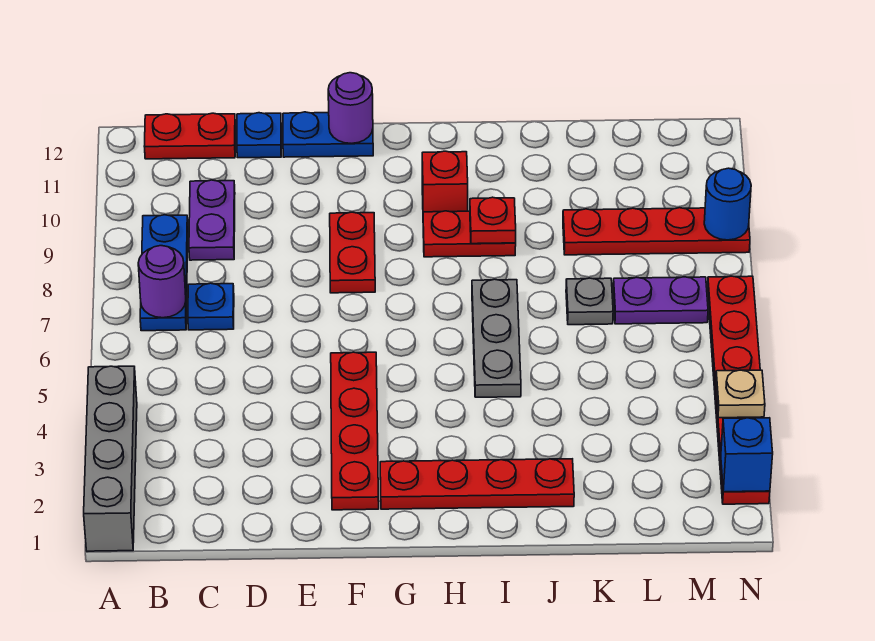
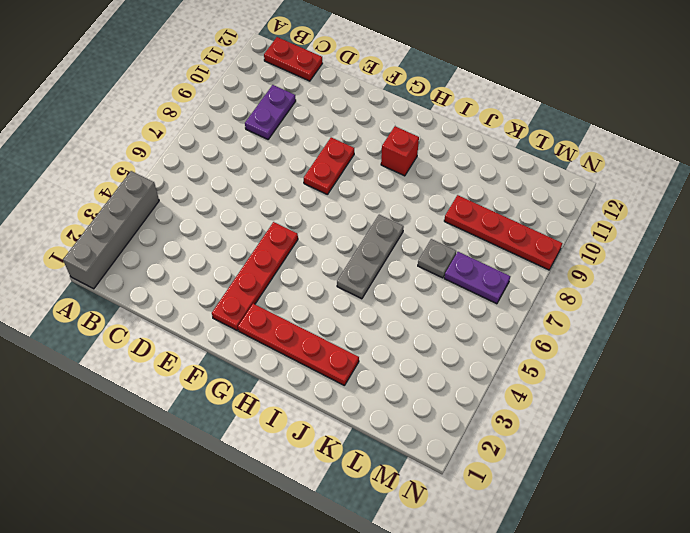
none -> blue plate B7:B9 level 1
none -> blue plate C7 level 1
none -> blue plate D12 level 1

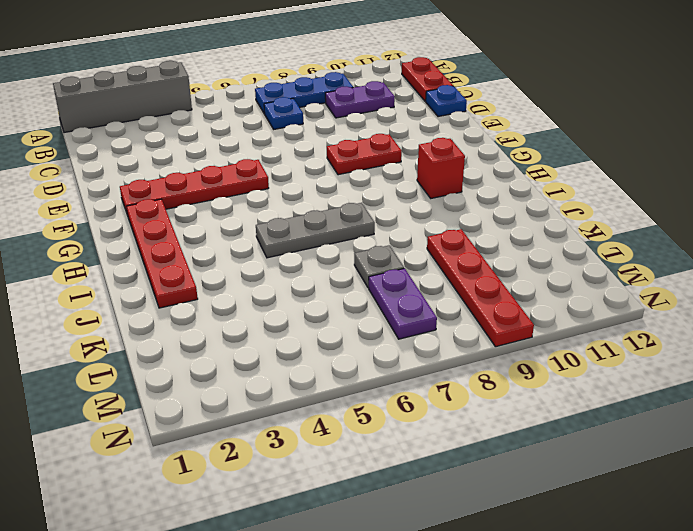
none -> blue plate E12:F12 level 1
none -> red plate H9:I9 level 1
none -> red plate N2:N7 level 1

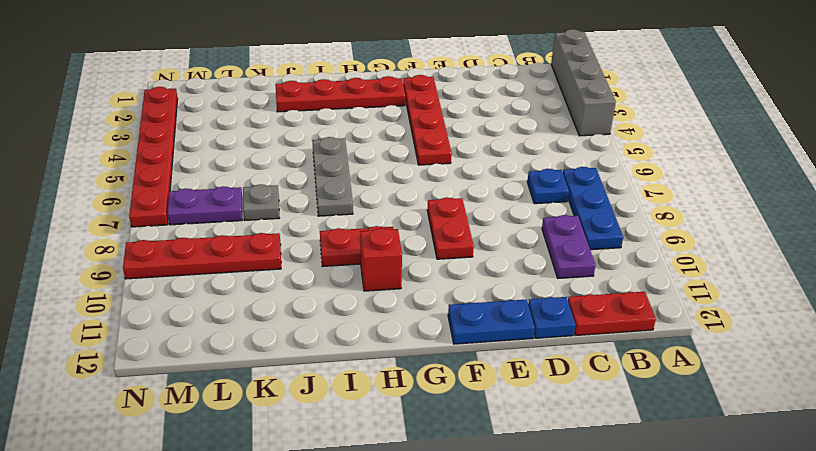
none -> purple round brick B7 level 2
none -> purple round brick F12 level 2
none -> red plate I9 level 2

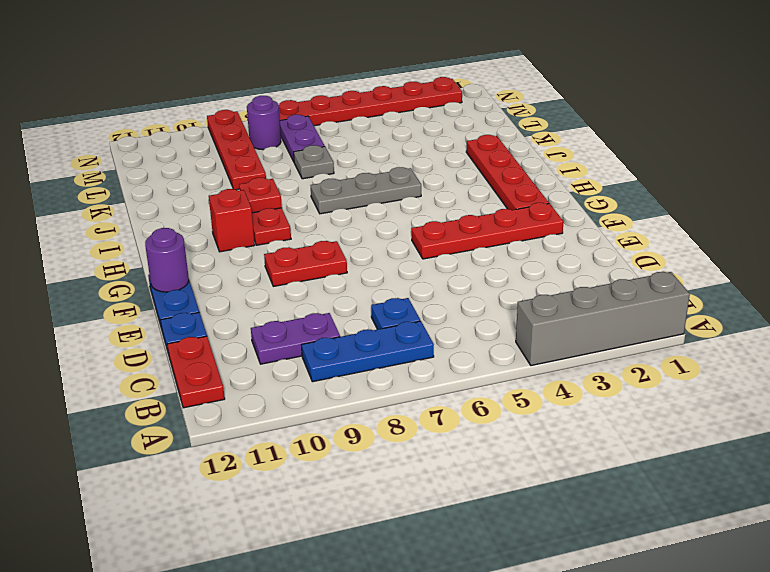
purple round brick M8 level 1 -> purple round brick B7 level 2
none -> blue brick N2 level 2
none -> tan plate N4 level 2
none -> blue round brick N9 level 2

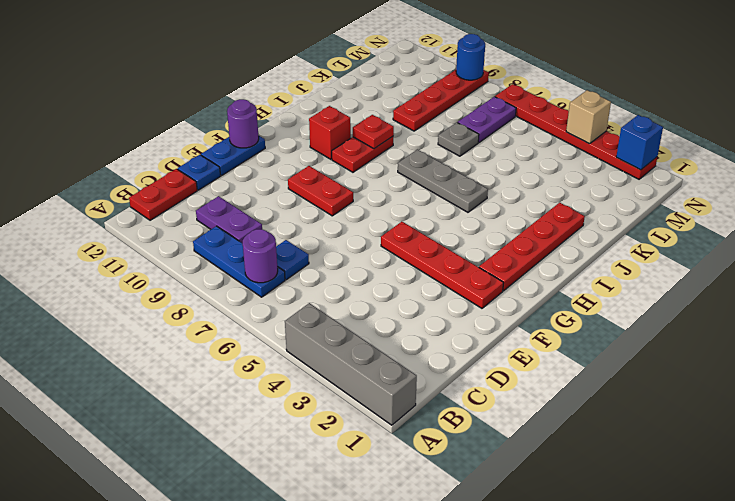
tan brick N4 level 2 -> tan plate N4 level 2

